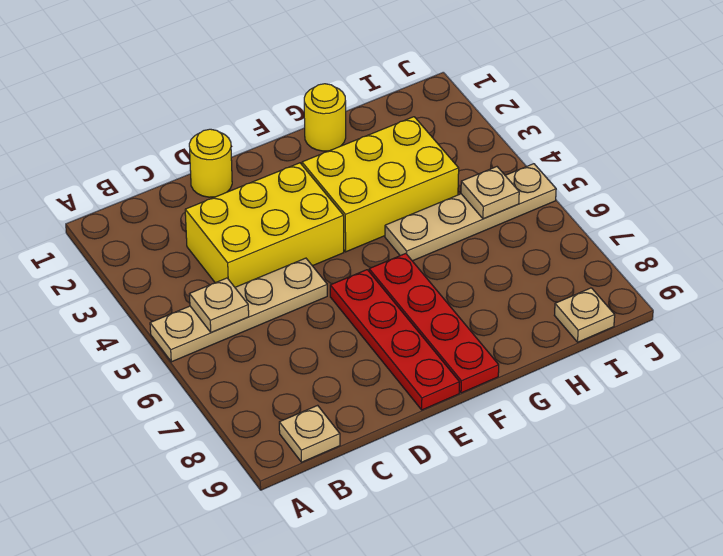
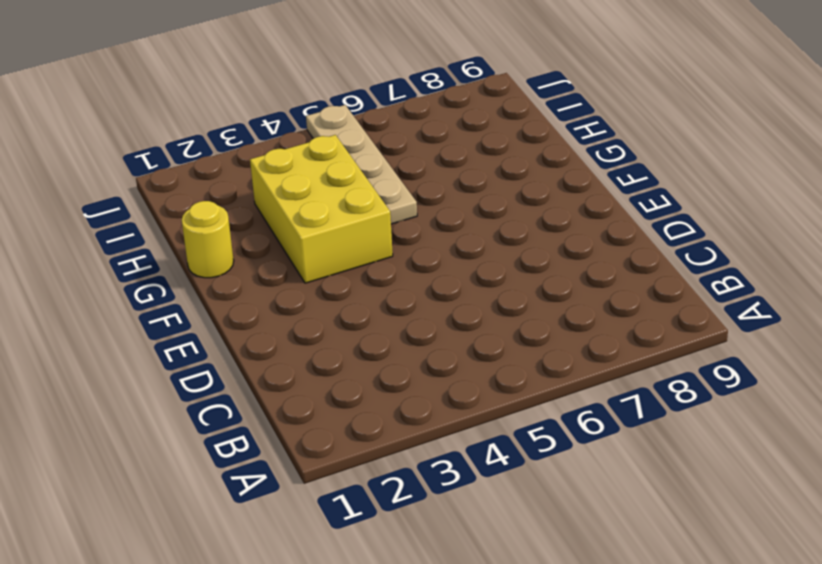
none -> tan plate A5:D5 level 1
none -> tan plate B9 level 1
none -> yellow brick C3:E4 level 1

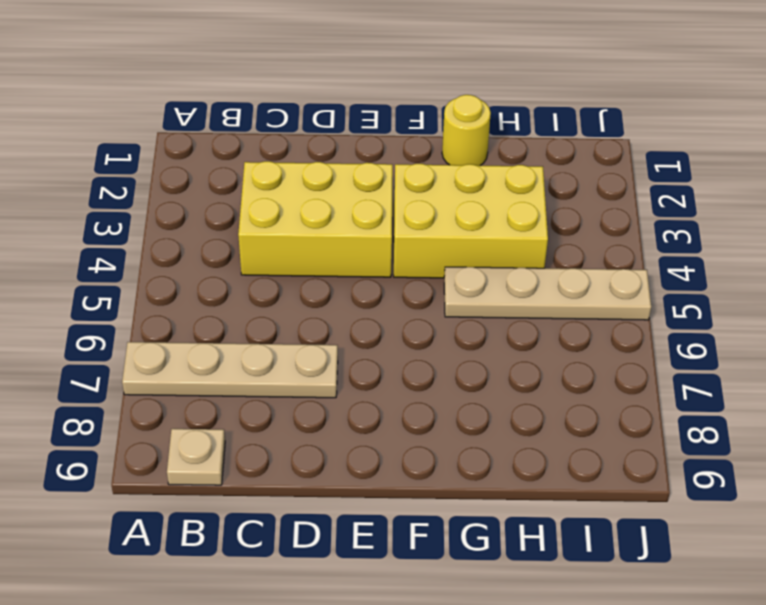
tan plate A7:D7 level 1 -> tan plate A5:D5 level 1
none -> yellow round brick D1 level 1
none -> red plate E6:E9 level 1
none -> red plate F6:F9 level 1

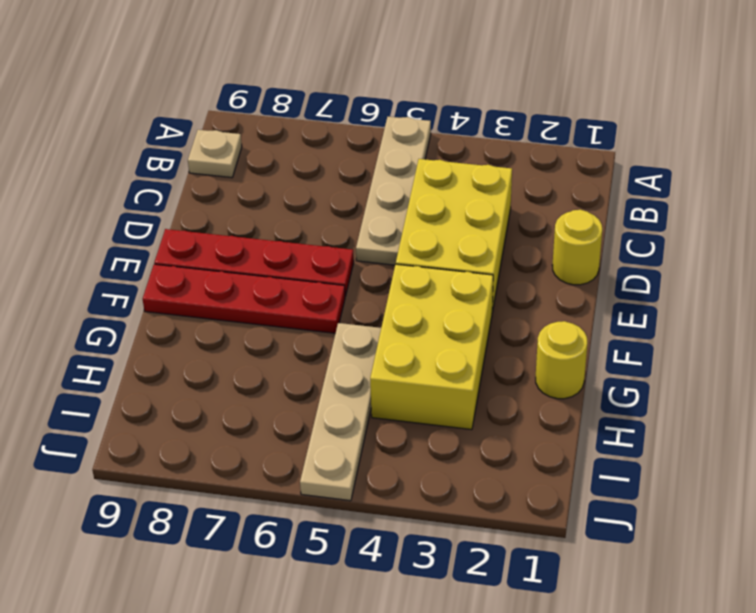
none -> tan plate I9 level 1
none -> tan plate B5 level 2
none -> tan plate I5 level 2

